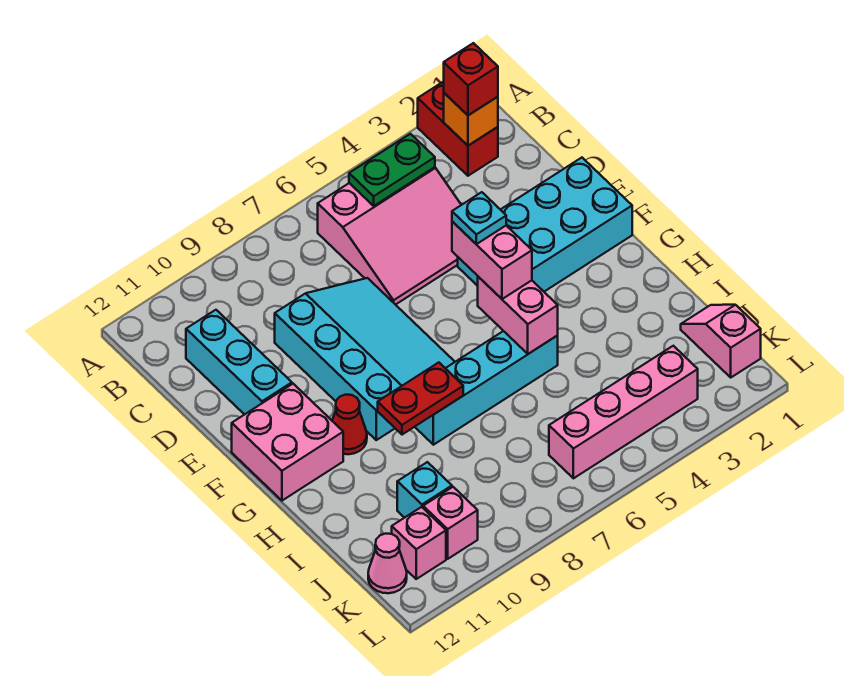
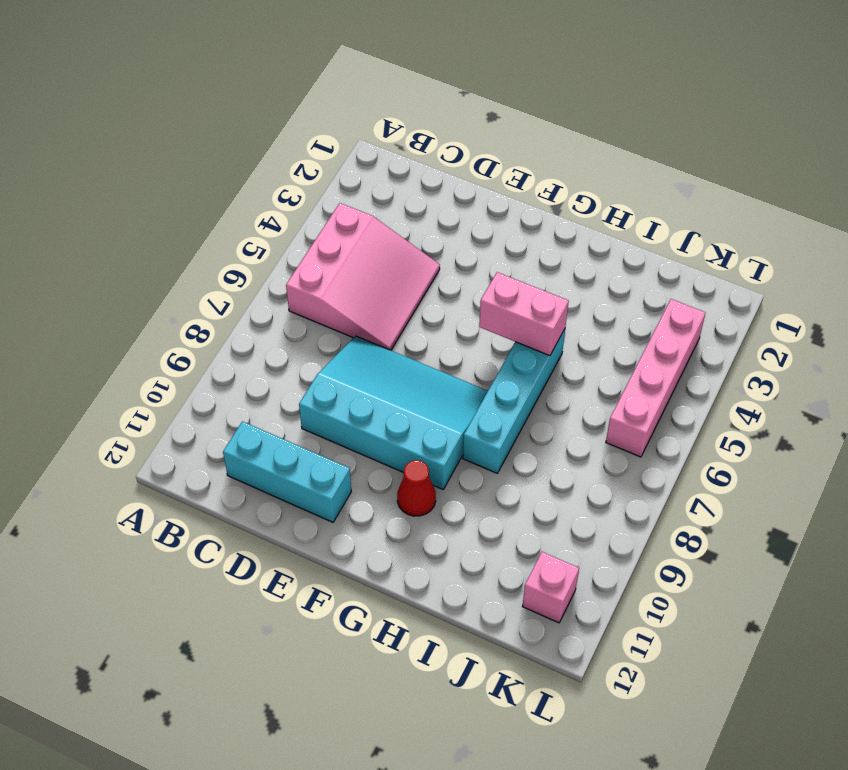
none -> red brick A2:B2 level 1
none -> cyan brick E1:F4 level 1
none -> pink brick F11:G12 level 1

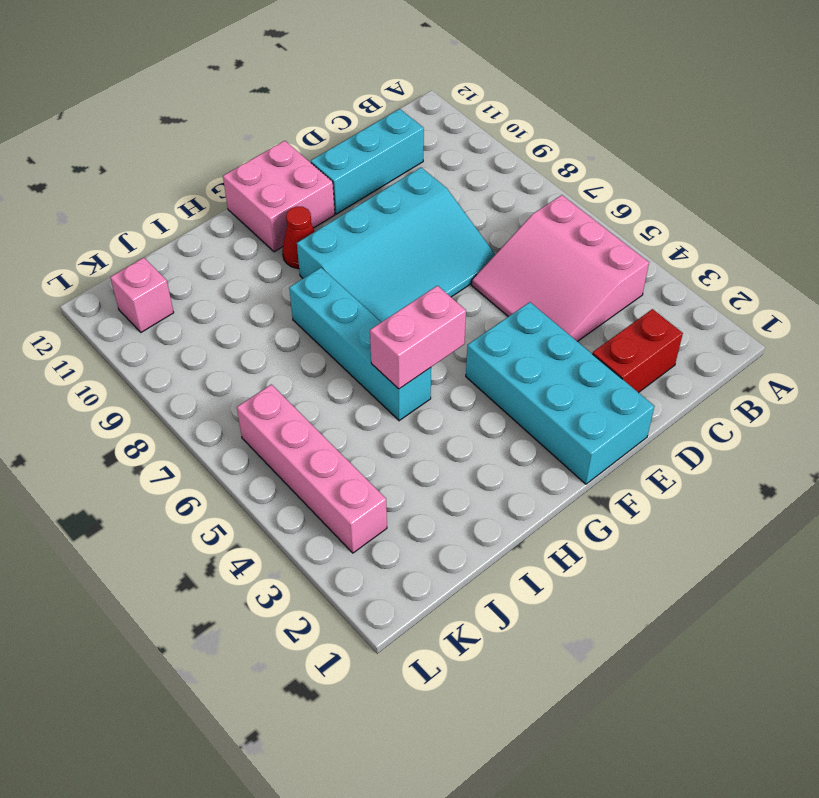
red brick C2:D2 level 1 -> red brick A2:B2 level 1
none -> pink slope J1:K1 level 1 top K
none -> cyan brick J10 level 1
none -> pink brick K10 level 1

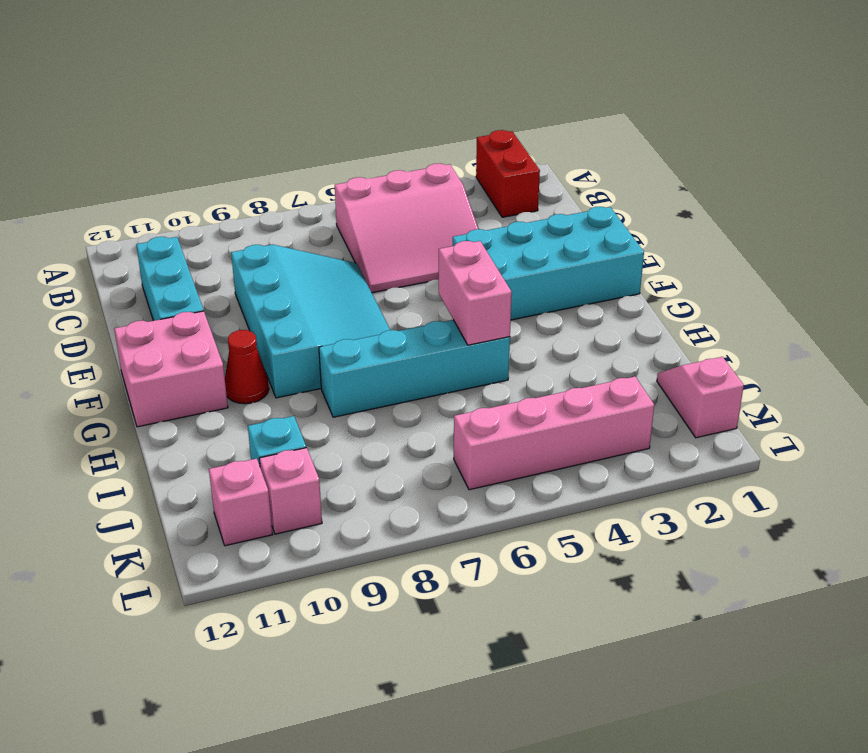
none -> pink cone K12 level 1
none -> orange brick B2 level 2
none -> green plate B4:B5 level 2

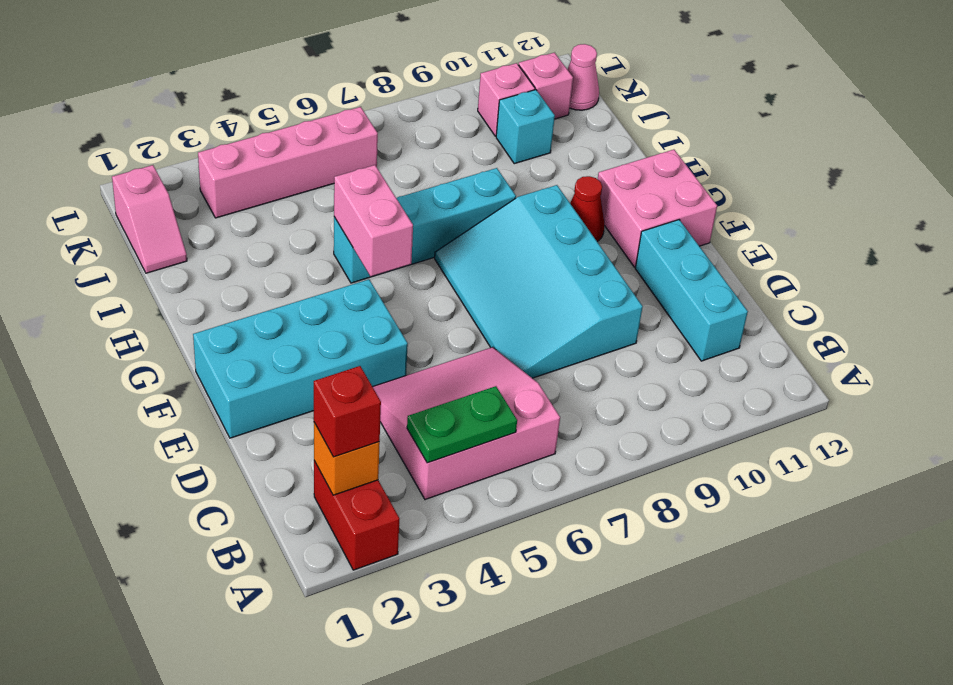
none -> red plate H8:H9 level 2
none -> pink brick F5:G5 level 3
none -> cyan plate F5 level 4

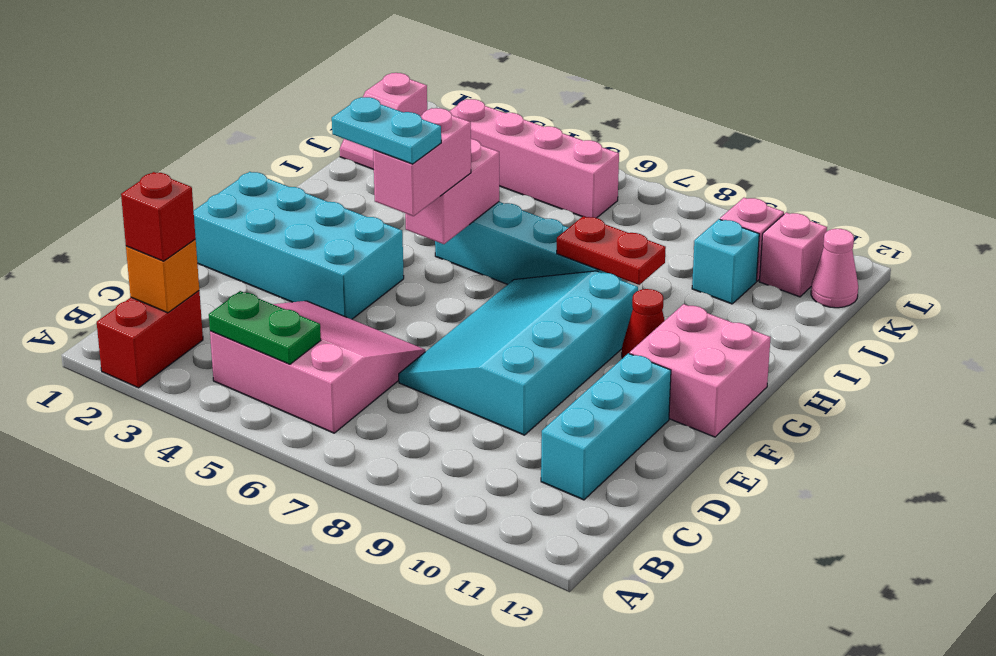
cyan plate F4:F5 level 4 -> cyan plate F5 level 4

